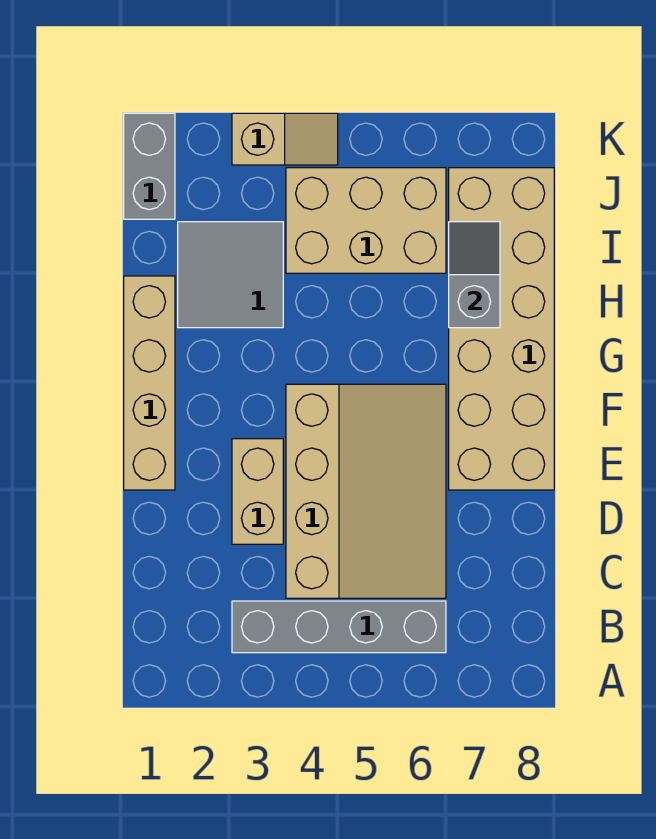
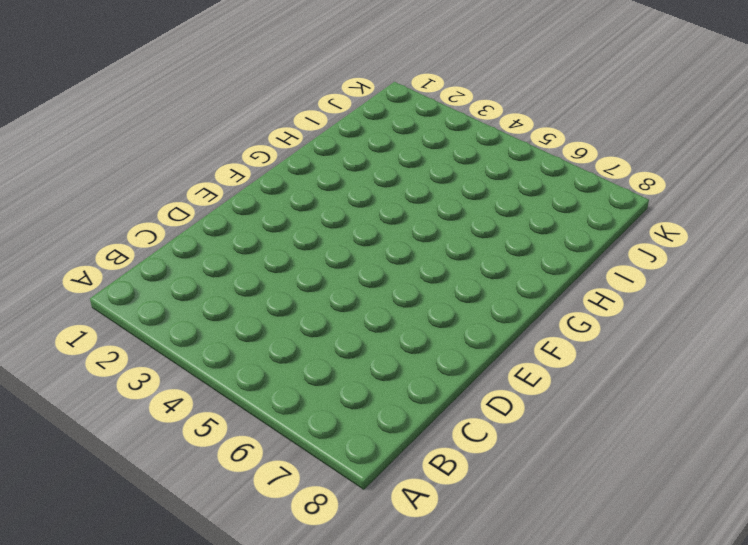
none -> grey brick B3:B6 level 1
none -> tan slope C4:F6 level 1 top 4

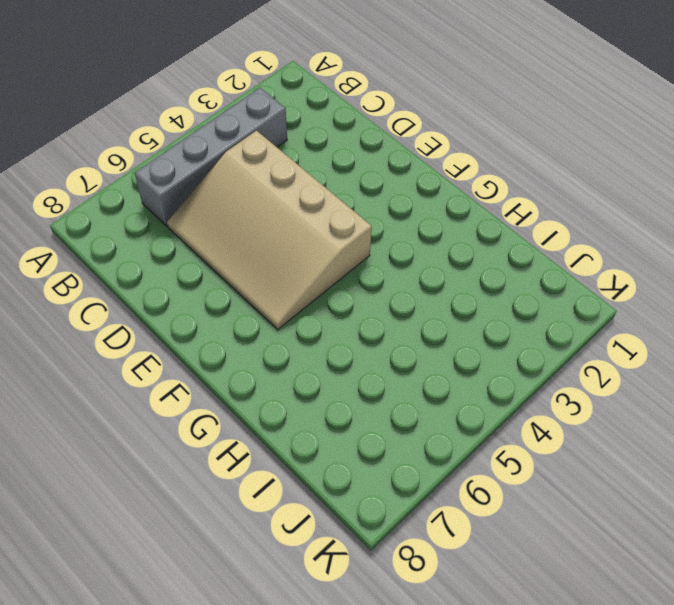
none -> tan brick D3:E3 level 1
none -> tan brick E1:H1 level 1

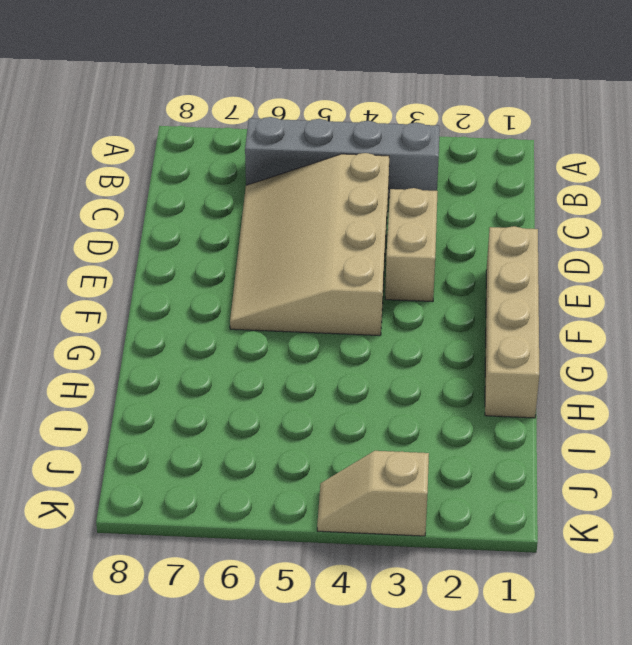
none -> tan brick E7:J8 level 1
none -> grey tile H2:I3 level 1

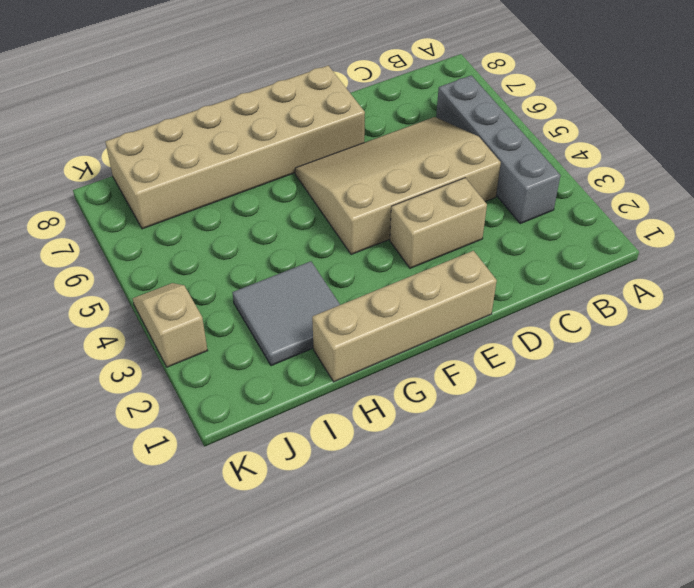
none -> tan brick I4:J6 level 1
none -> grey brick J1:K1 level 1

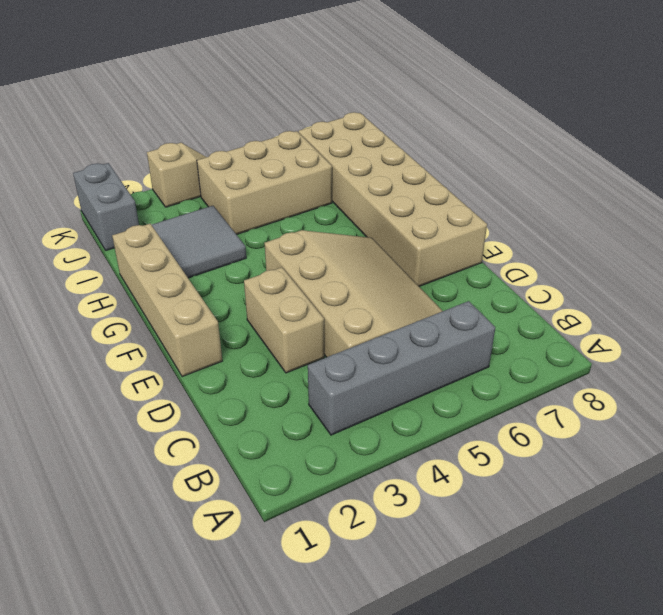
none -> grey slope H7:I7 level 2 top H

